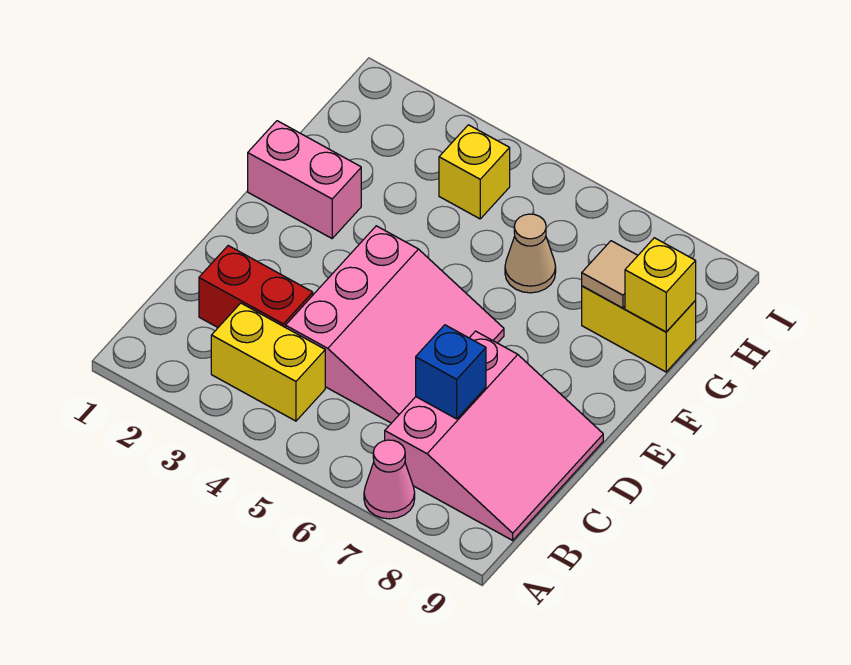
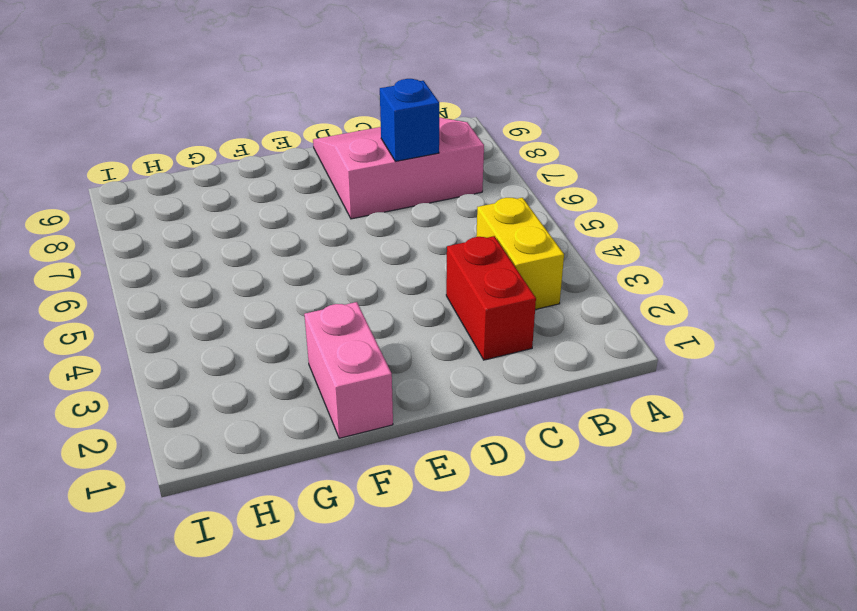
none -> pink cone A7 level 1
none -> pink slope C4:E6 level 1 top 4
none -> tan cone G6 level 1

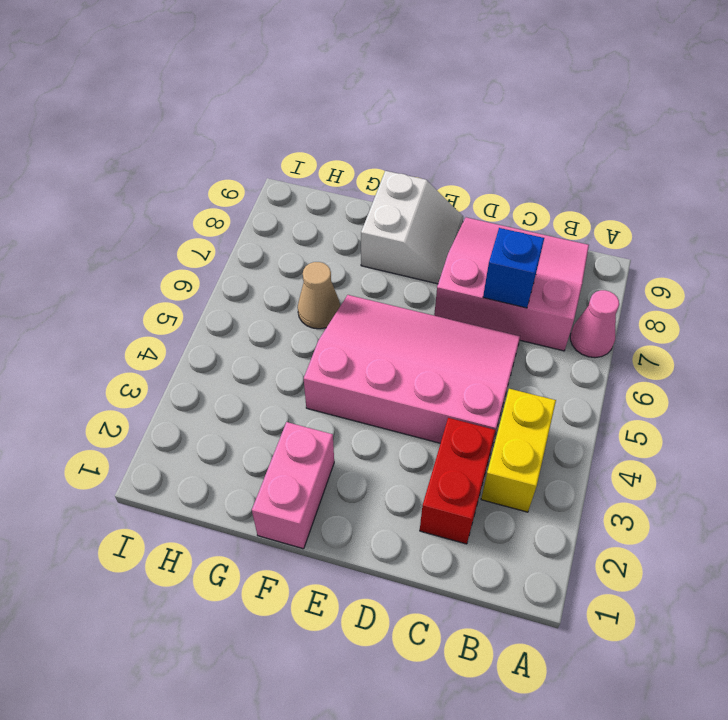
pink slope C4:F6 level 1 top 4 -> pink slope C4:E6 level 1 top 4
white slope E8:F9 level 1 top F -> none
none -> yellow brick G8:G9 level 1
none -> yellow brick H4 level 1
none -> tan tile G8 level 2

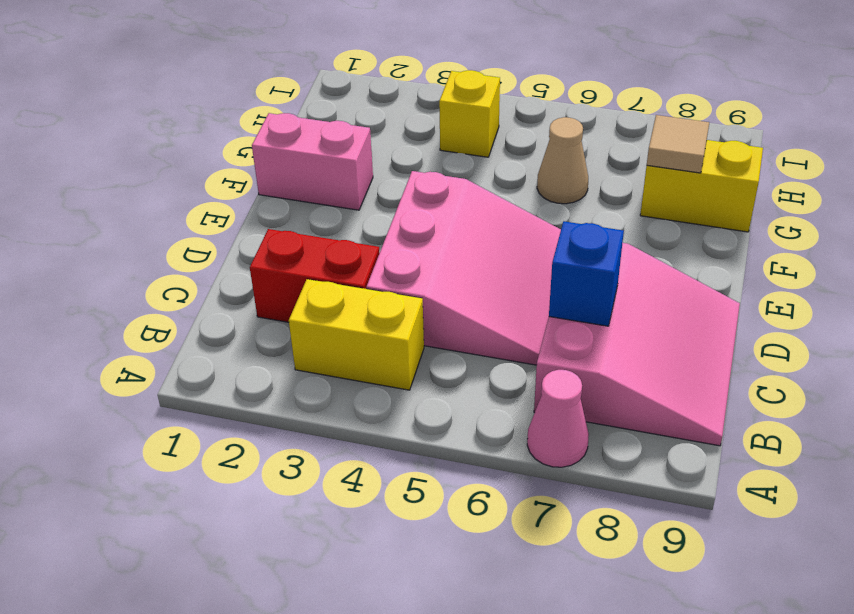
none -> yellow brick G9 level 2

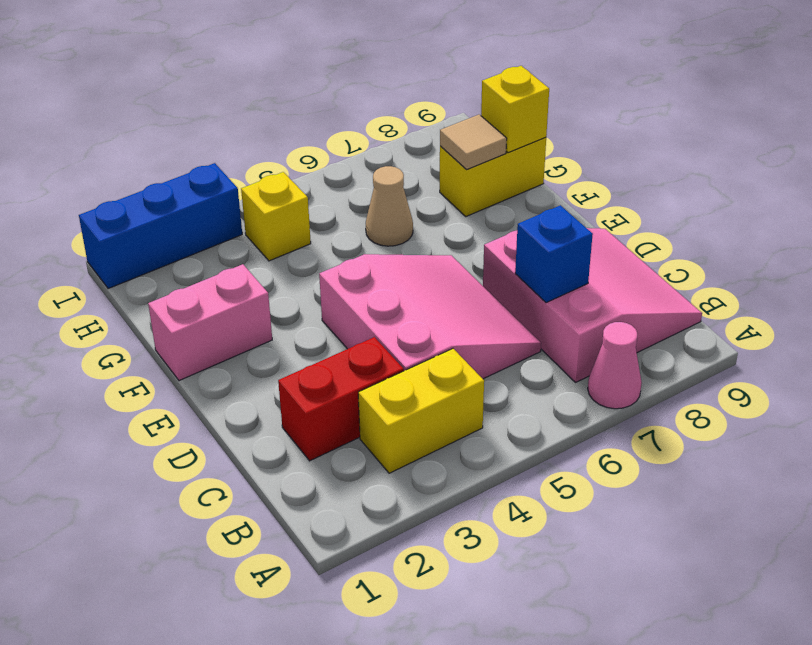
blue brick I1:I3 level 1 -> none

